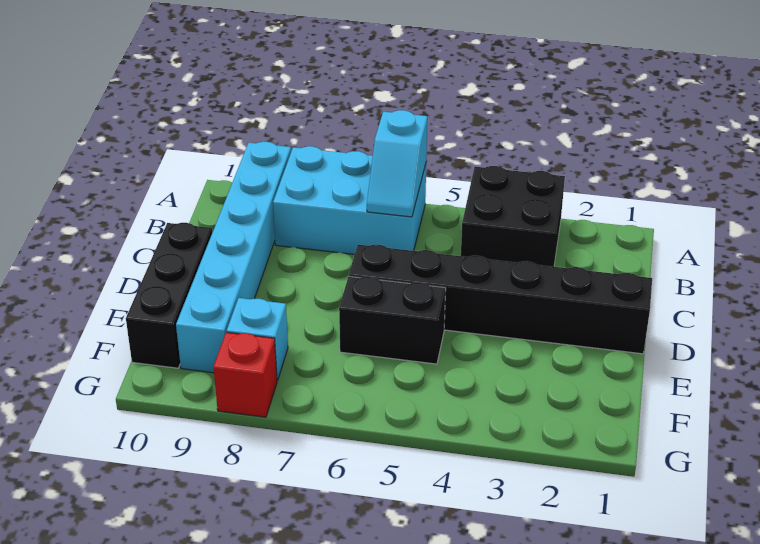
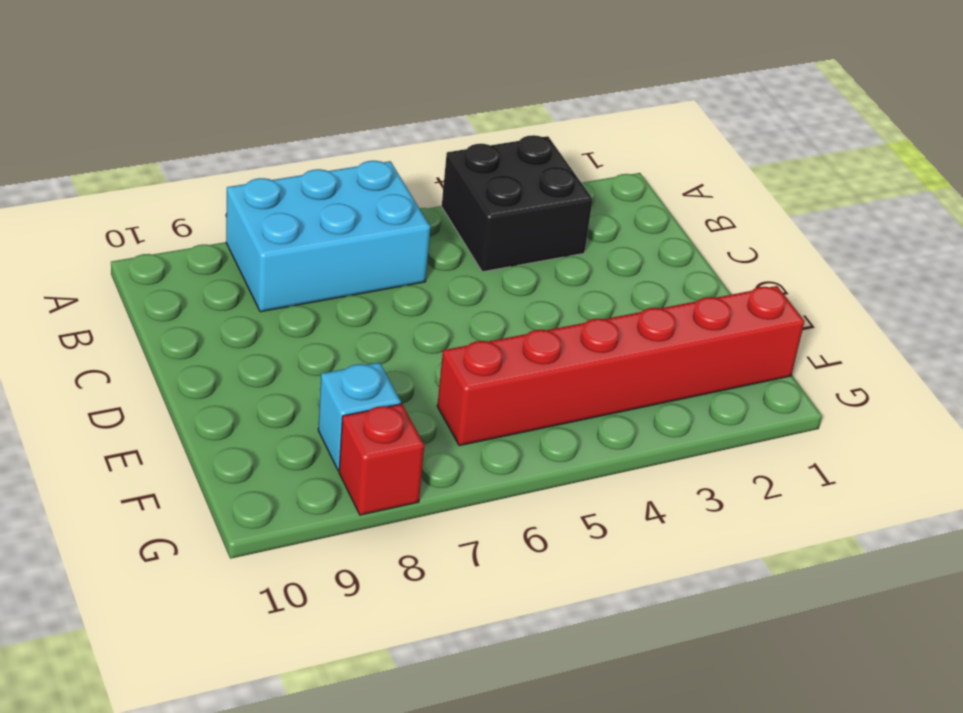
red brick F1:F6 level 1 -> none
none -> cyan brick A9:F9 level 1
none -> black brick D1:D6 level 1

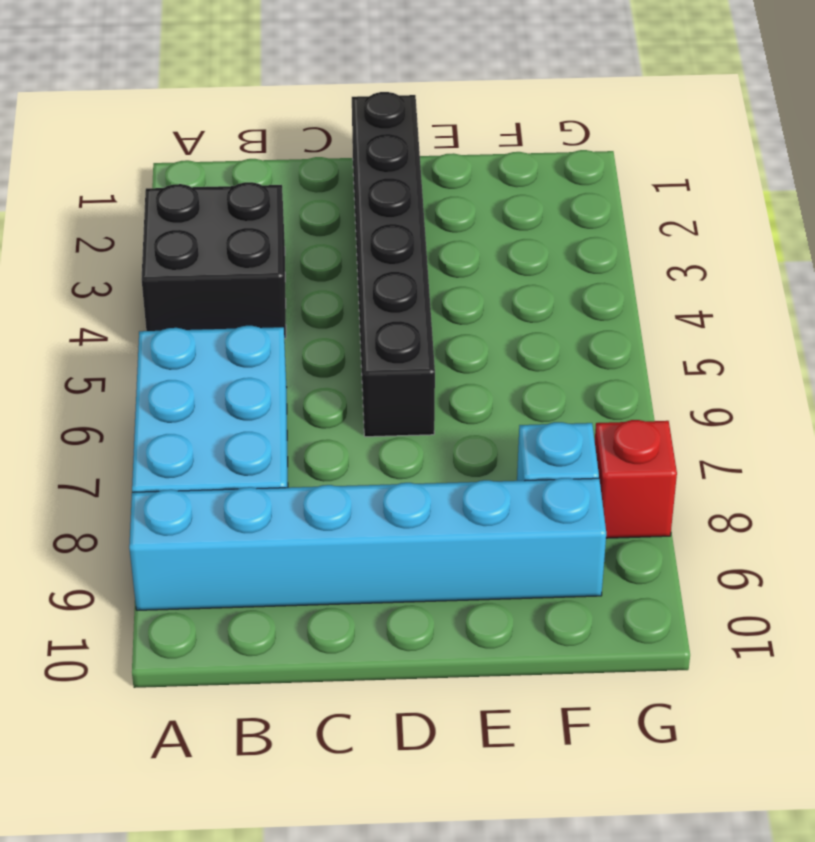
none -> black brick D10:F10 level 1
none -> black brick E5:E6 level 1

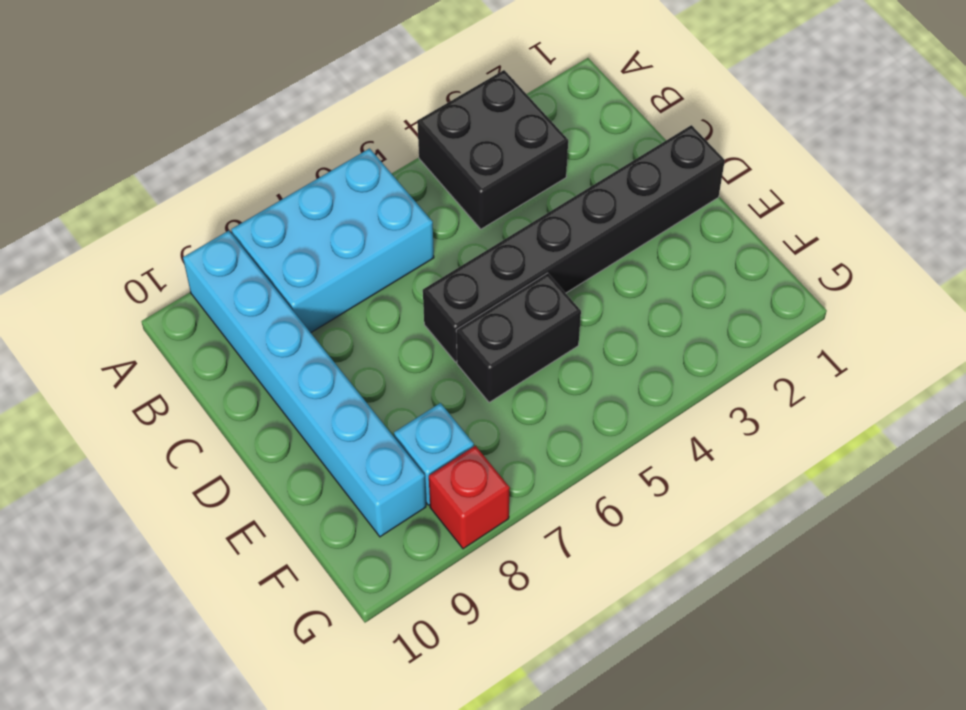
none -> black brick D10:F10 level 1
none -> cyan slope A6:B6 level 2 top A

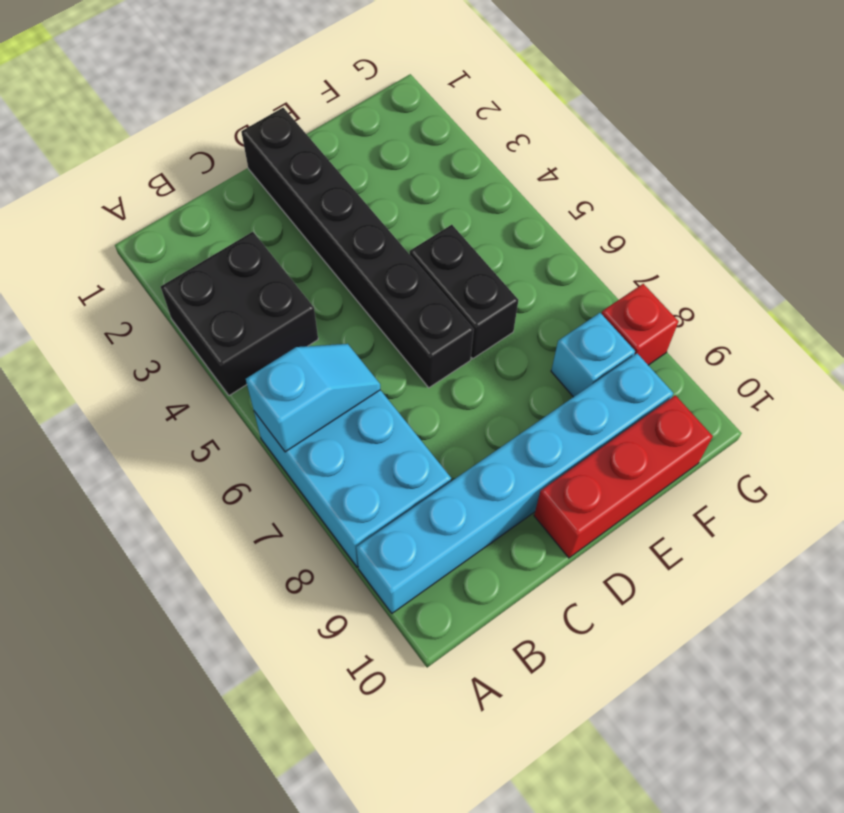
red brick D10:F10 level 1 -> black brick D10:F10 level 1

